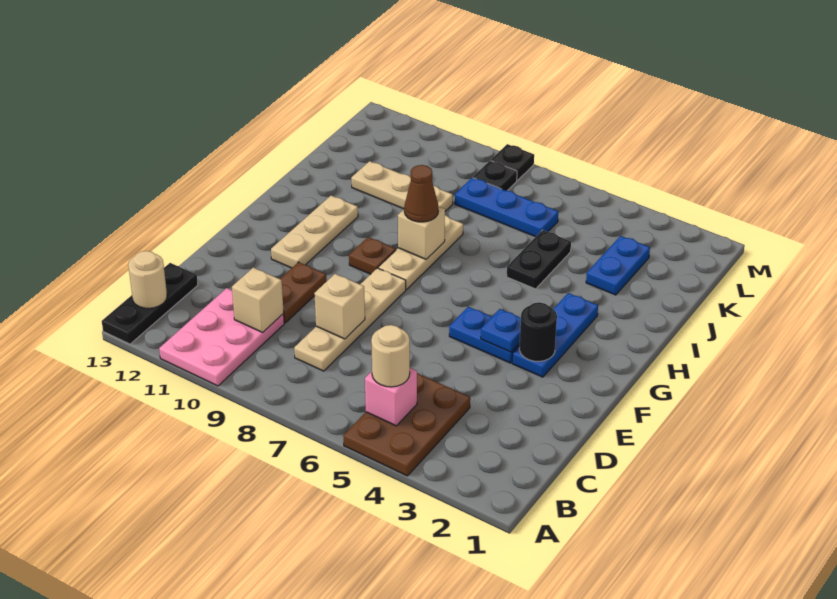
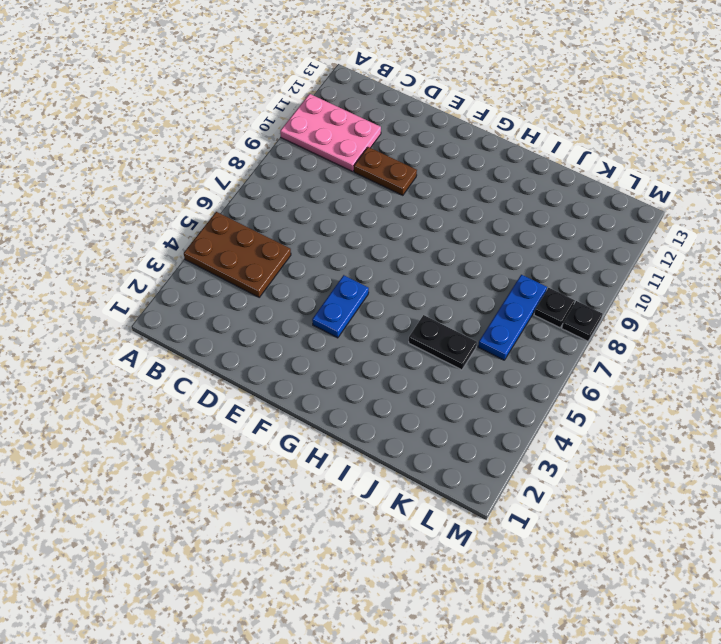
none -> black plate A13:C13 level 1
none -> tan plate C8:F8 level 1
none -> blue plate F3:H3 level 1

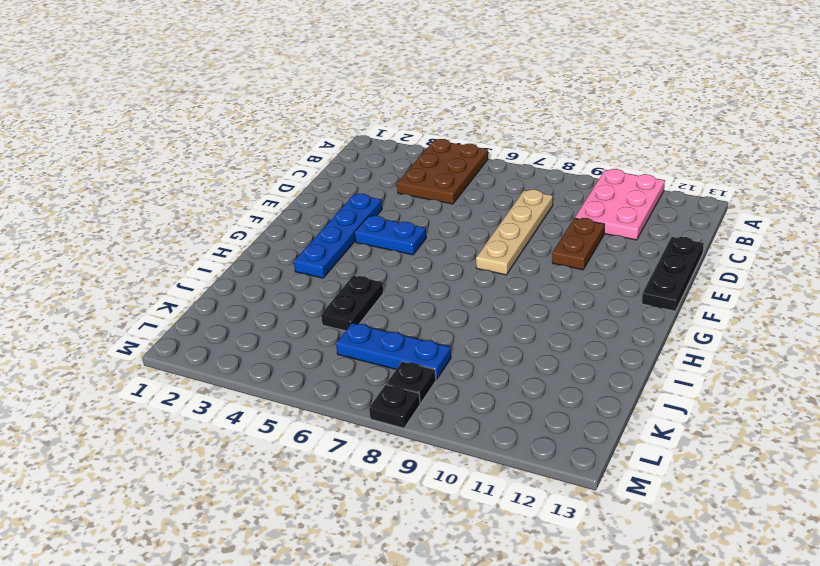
black plate D13:F13 level 1 -> black plate A13:C13 level 1
blue plate E3:H3 level 1 -> blue plate F3:H3 level 1
none -> tan plate F11:H11 level 1
none -> tan plate G8:I8 level 1
none -> brown plate G9 level 1

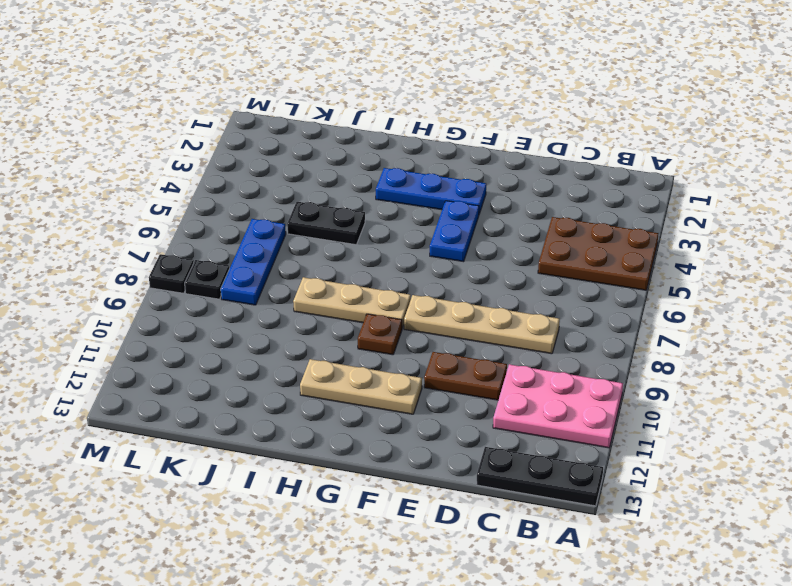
none -> blue plate J3:K3 level 1
none -> tan plate J9:J11 level 1
none -> pink brick B5 level 2

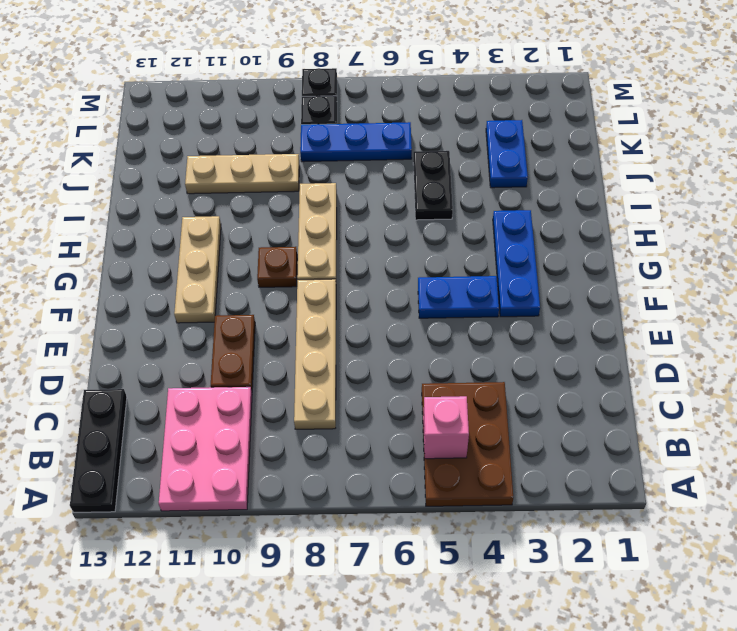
none -> tan round brick B13 level 2
none -> tan brick C10 level 2
none -> tan brick D8 level 2

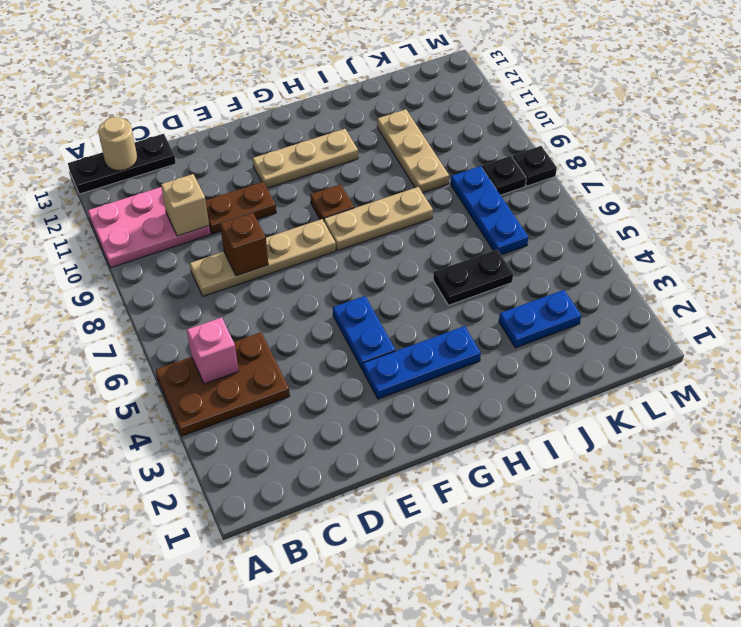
brown brick D8 level 2 -> tan brick D8 level 2
none -> black round brick F3 level 2
none -> blue plate F4 level 2
none -> tan brick H8 level 2

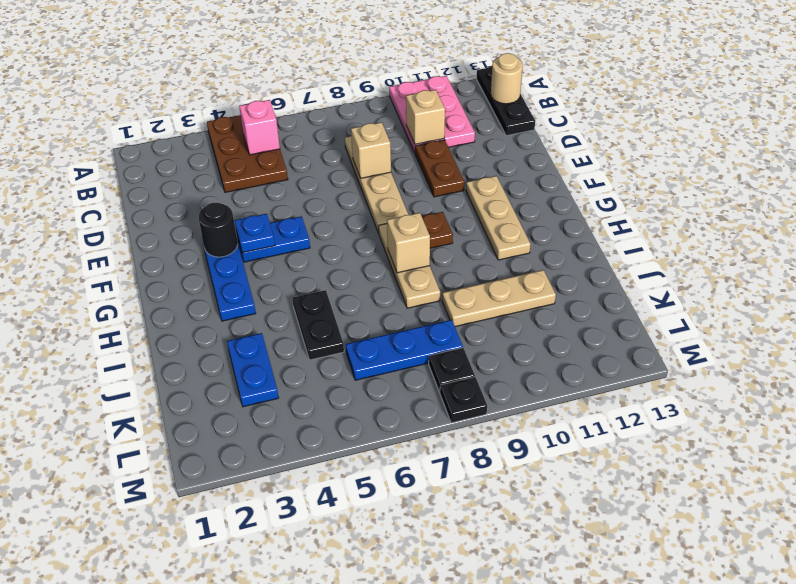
none -> tan round brick B5 level 3
none -> brown cone H8 level 3

